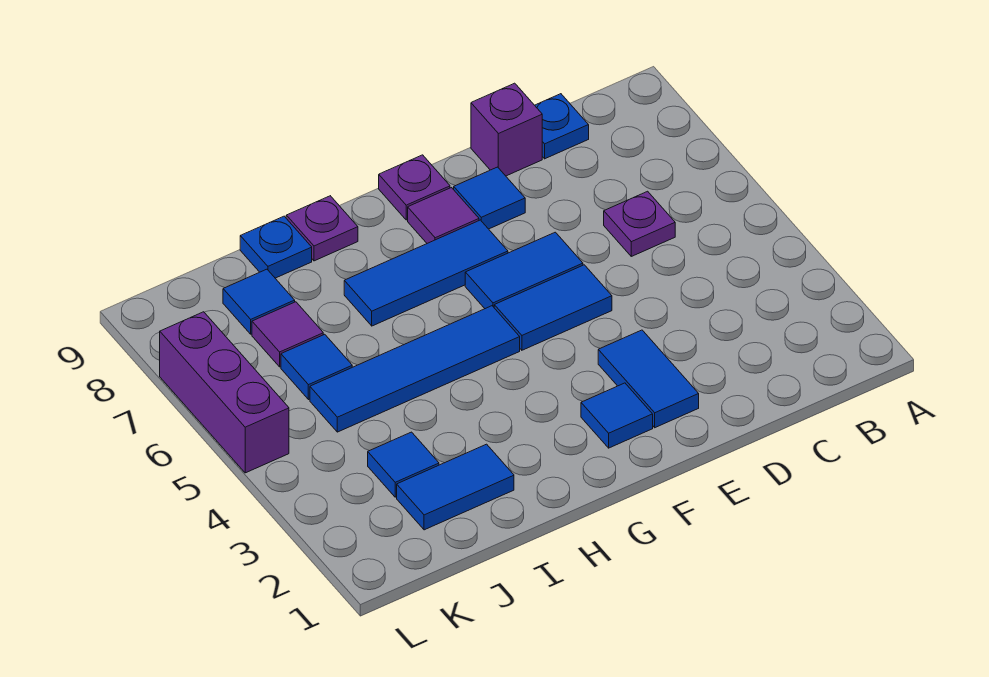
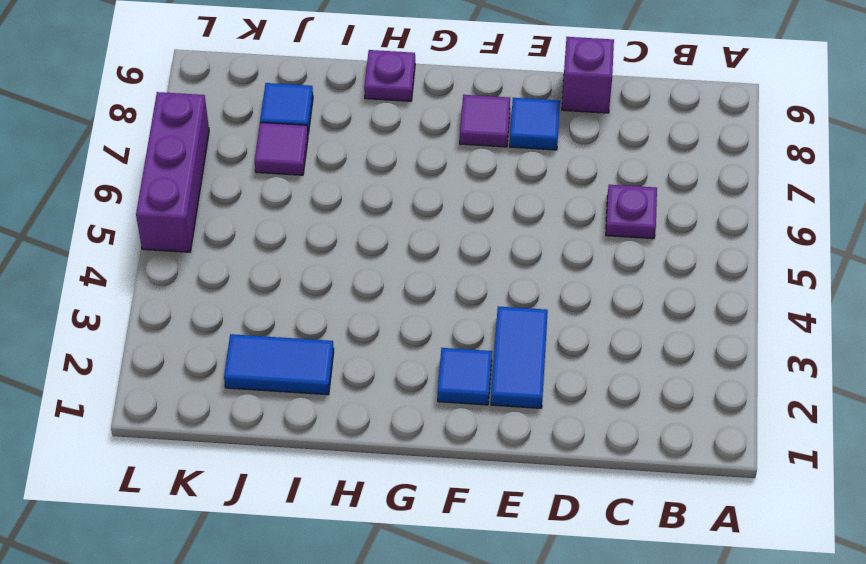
none -> blue plate C9 level 1
none -> blue tile E5:F5 level 1
none -> blue tile E6:F6 level 1

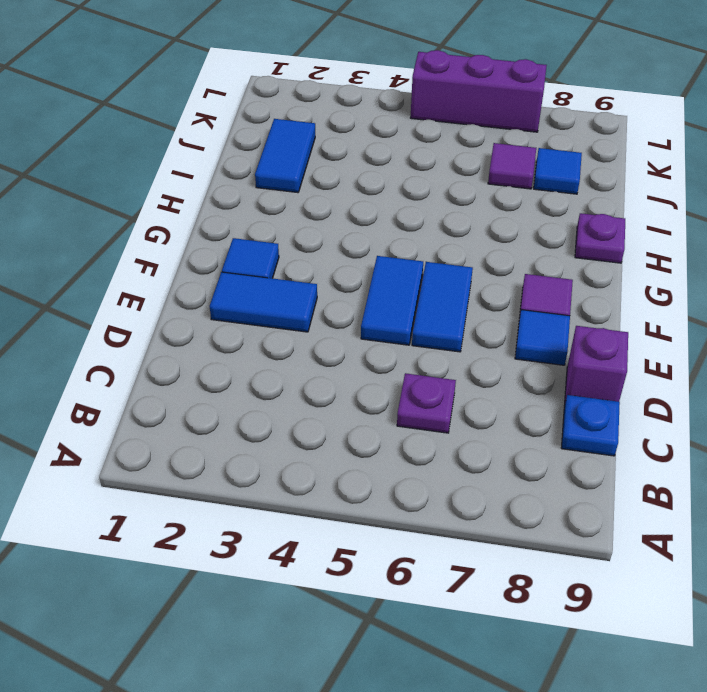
none -> blue tile F7:H7 level 1
none -> purple plate F9 level 1
none -> blue tile G5:J5 level 1

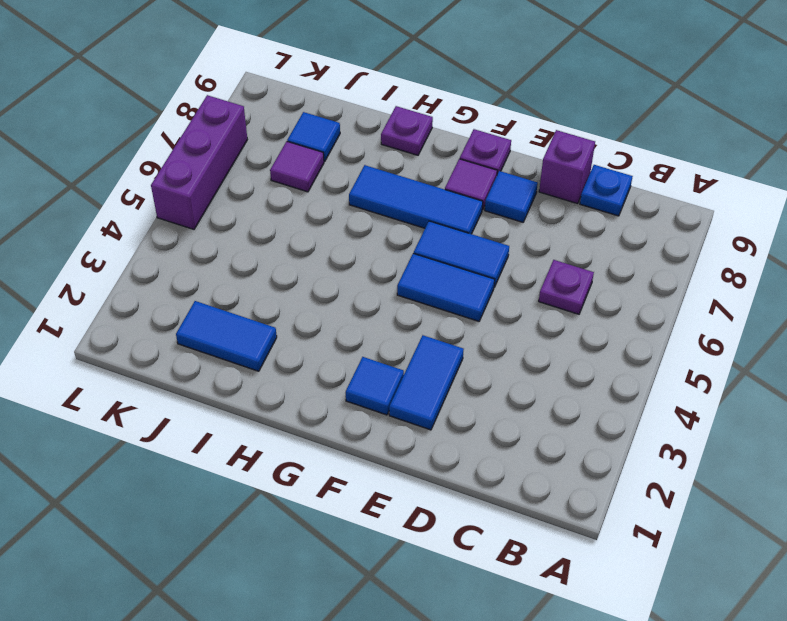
none -> blue tile G5:J5 level 1
none -> blue plate I9 level 1
none -> blue tile J3 level 1

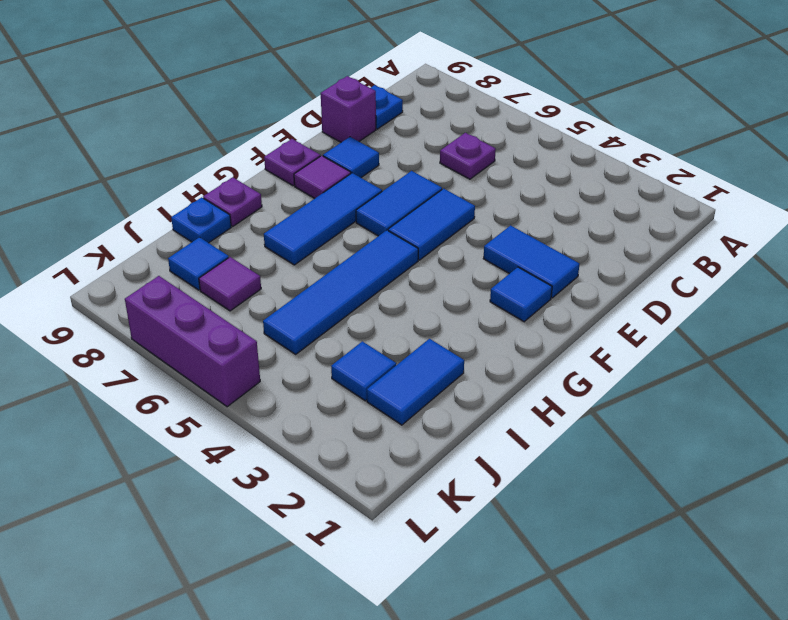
none -> blue tile J6 level 1

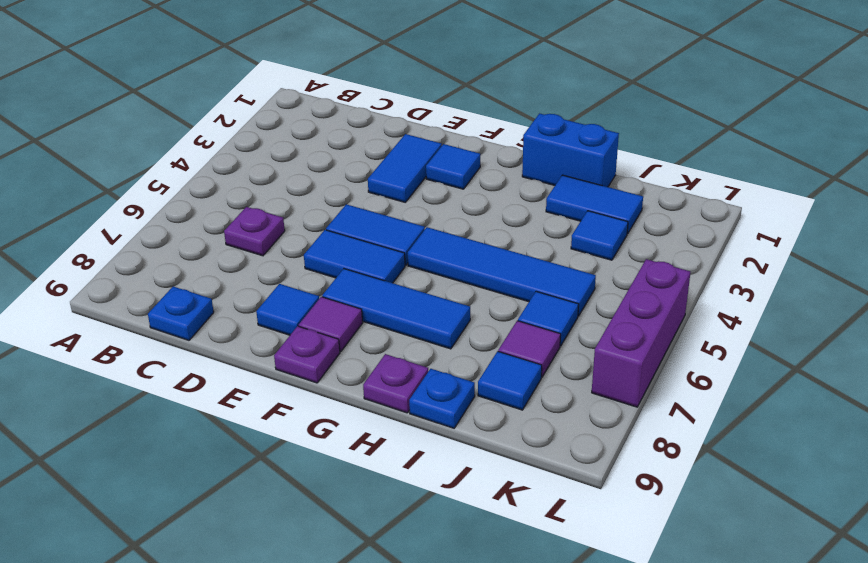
blue brick H1:I1 level 1 -> none
none -> purple brick D9 level 1

